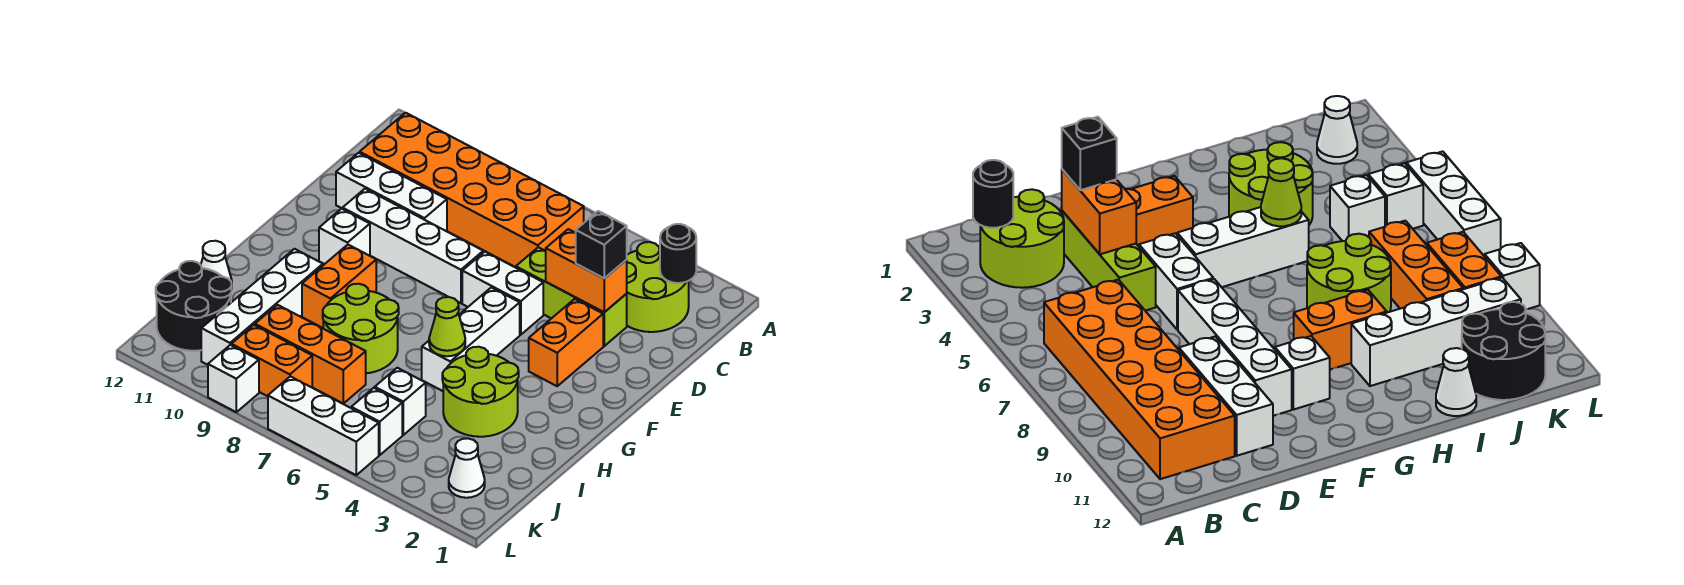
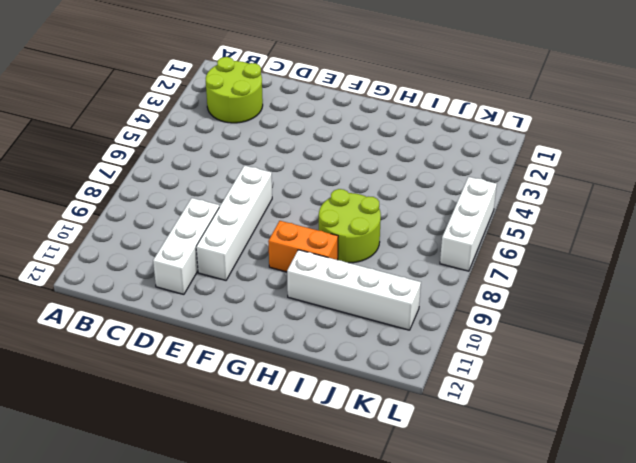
none -> orange brick B6:C11 level 1
none -> lime brick D3:D5 level 1
none -> orange brick E3:F3 level 1

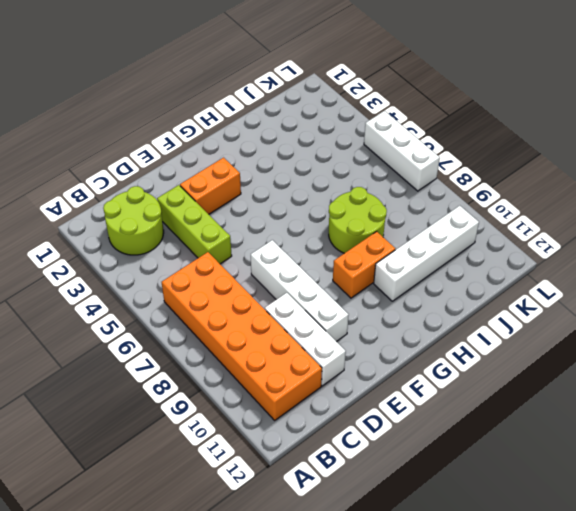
none -> white brick E5:E6 level 1
none -> white brick F5:H5 level 1
none -> white brick F10 level 1

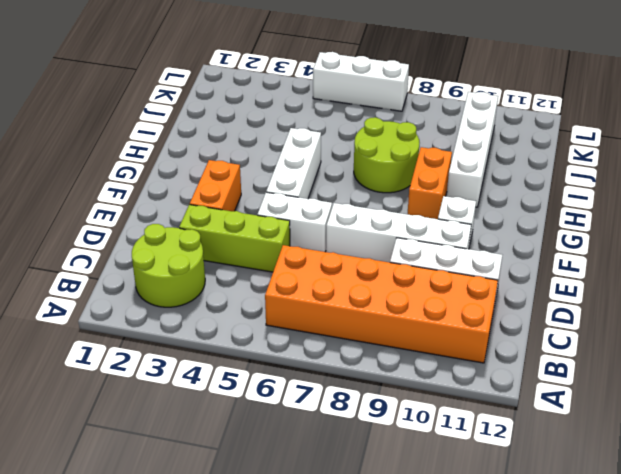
none -> lime round brick H3:I4 level 1
none -> white cone I12 level 1
none -> white brick J5 level 1

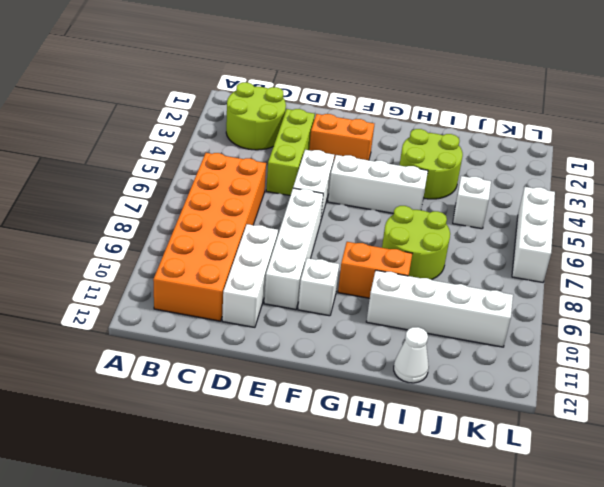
none -> orange brick J7:J9 level 1
none -> black round brick J11:K12 level 1
none -> white cone K2 level 1

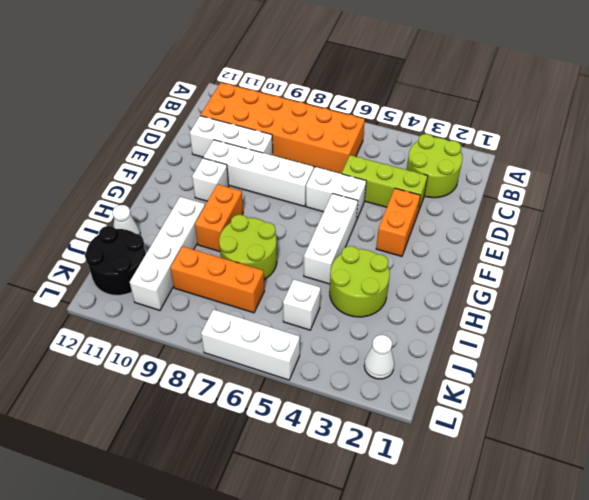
none -> white brick K5 level 1
none -> orange brick K8:K9 level 1
none -> white brick L9 level 1

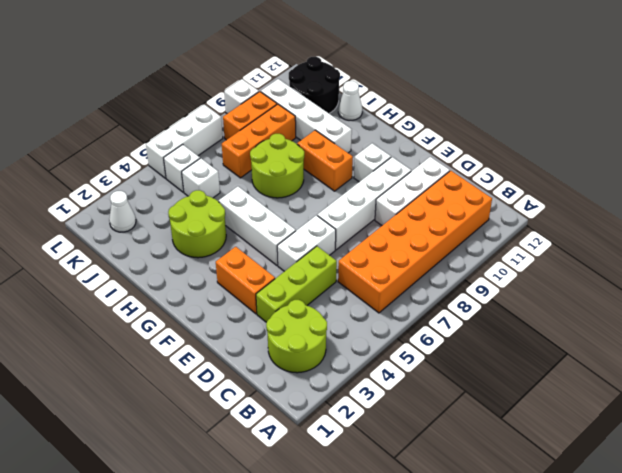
none -> black round brick B2 level 2
none -> orange brick D3:D4 level 2
none -> lime cone H5 level 2

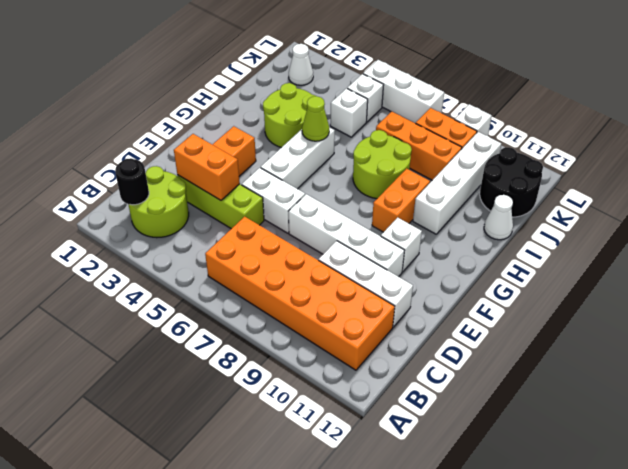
none -> black brick D3 level 3

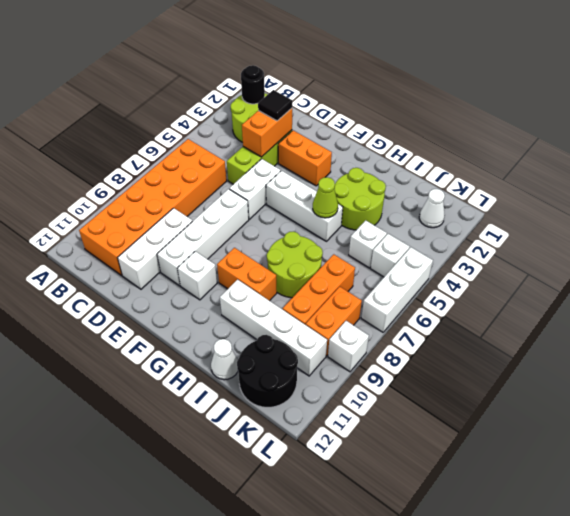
black tile D3 level 3 -> black brick D3 level 3

